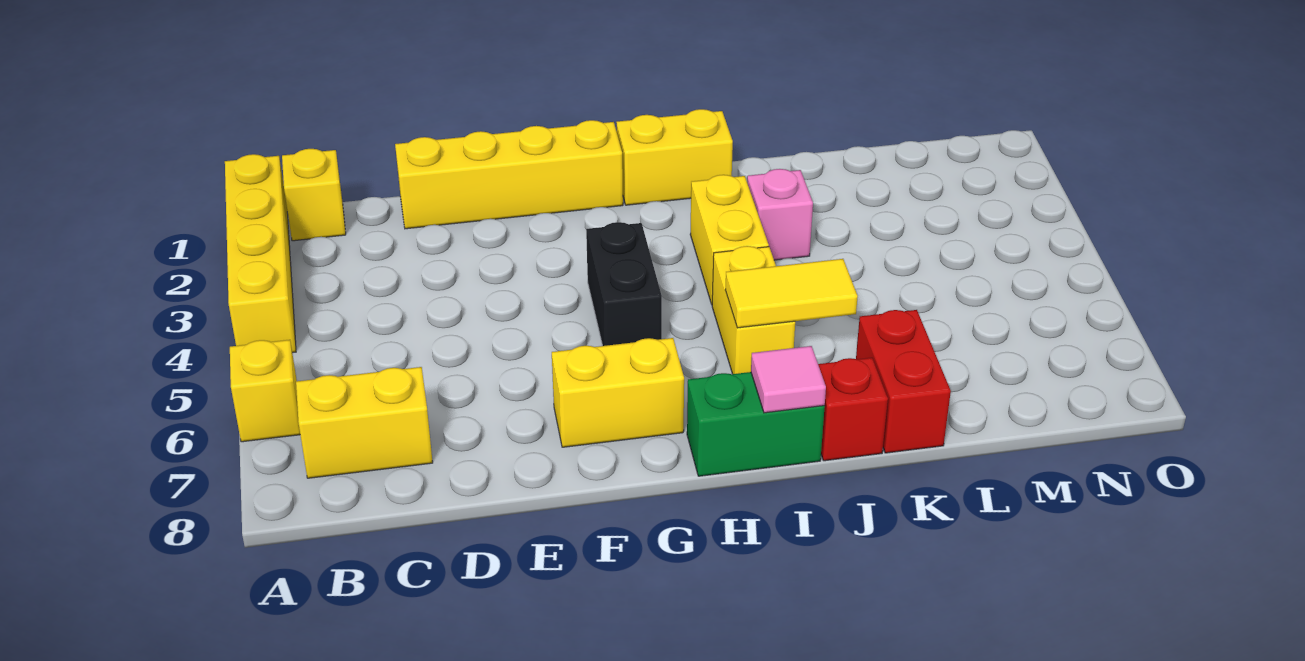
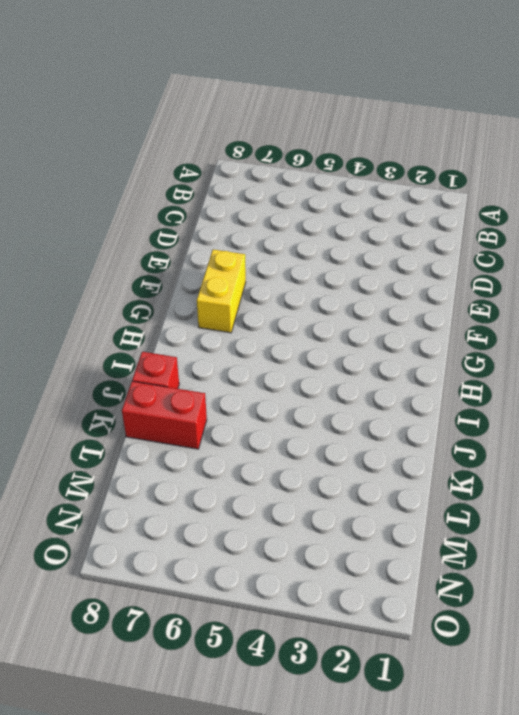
none -> yellow brick A1:A4 level 1
none -> yellow brick A6 level 1
none -> yellow brick B1 level 1

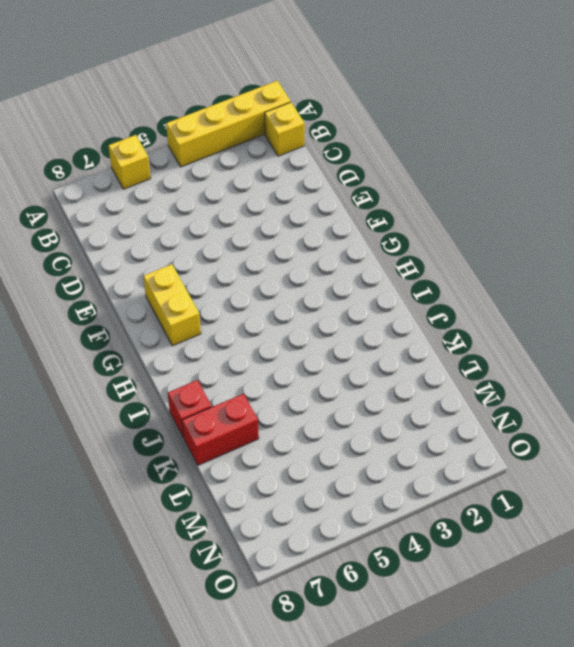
none -> yellow brick B7:C7 level 1
none -> yellow brick D1:G1 level 1
none -> black brick G4:G5 level 1

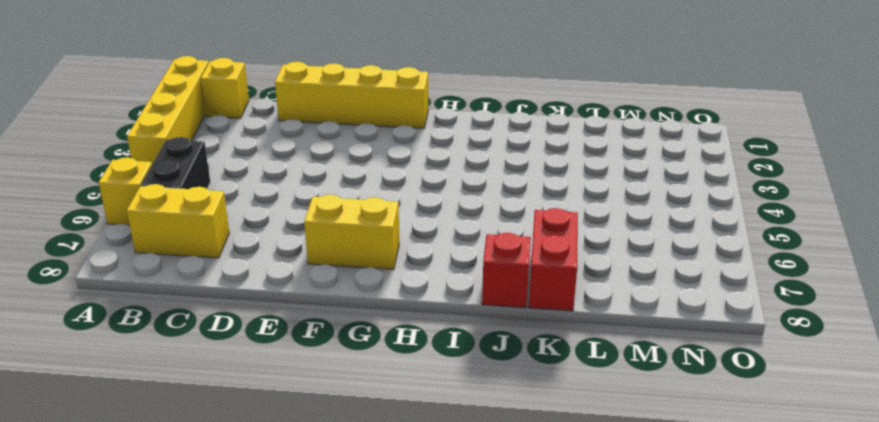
black brick B5:B6 level 1 -> black brick G4:G5 level 1
none -> yellow brick H1:I1 level 1
none -> green brick H8:I8 level 1
none -> yellow brick I3:I4 level 1

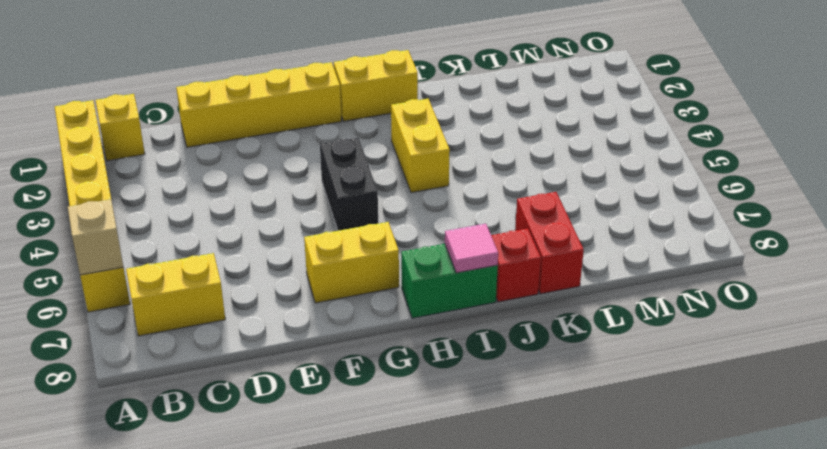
tan brick A6 level 2 -> none
none -> yellow brick I5:I6 level 1
none -> pink brick J3 level 1
none -> yellow tile I6:J6 level 2

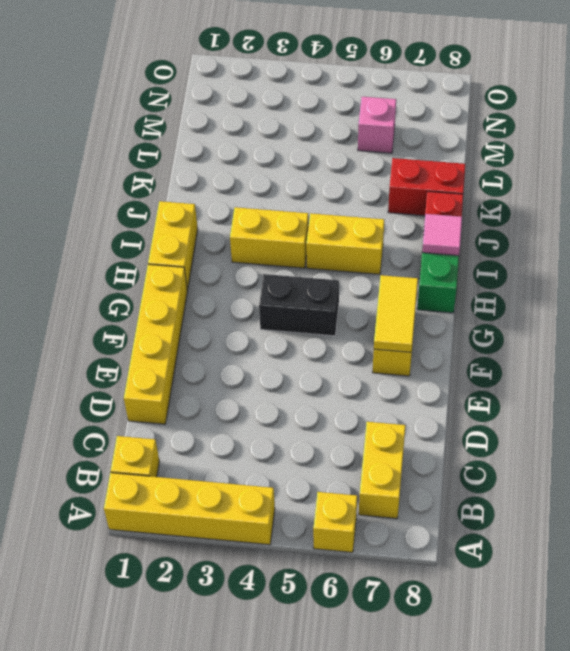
yellow tile F7:G7 level 2 -> yellow tile I6:J6 level 2
pink brick M6 level 1 -> pink brick J3 level 1

